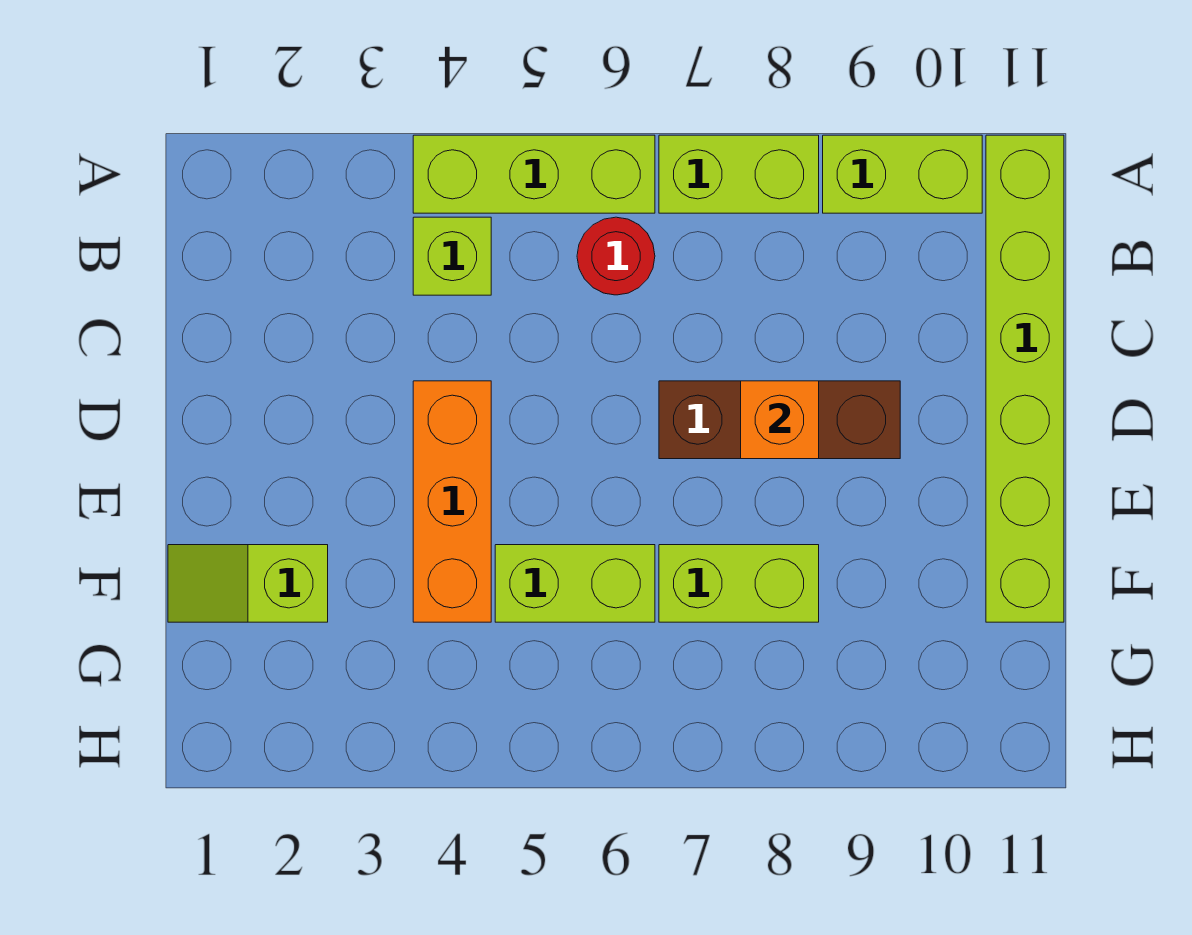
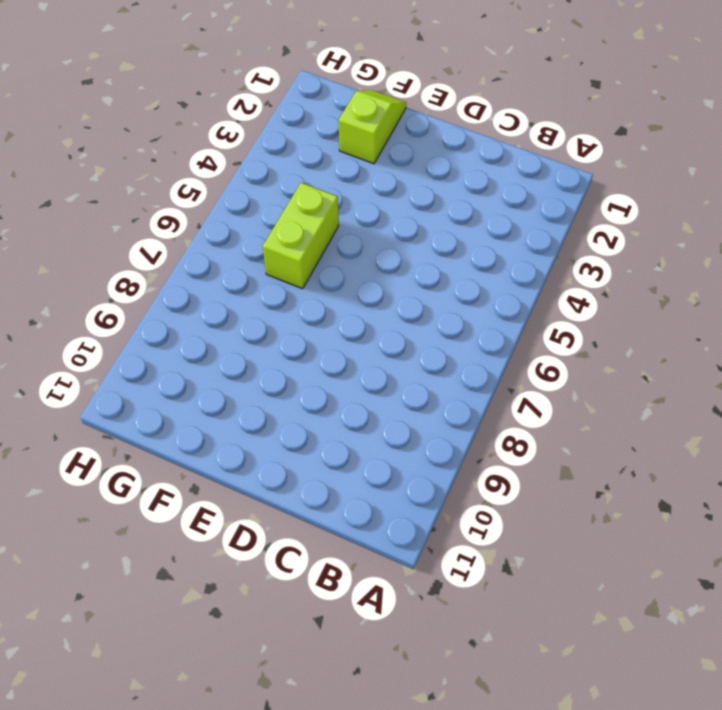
none -> lime brick A4:A6 level 1
none -> lime brick A7:A8 level 1
none -> lime brick A9:A10 level 1

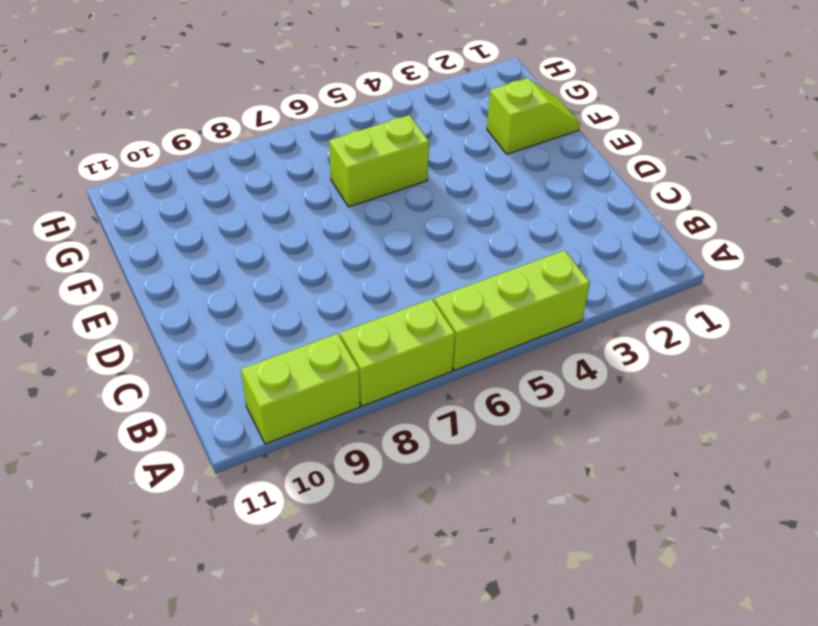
none -> lime brick A11:F11 level 1
none -> lime brick B4 level 1
none -> red round brick B6 level 1

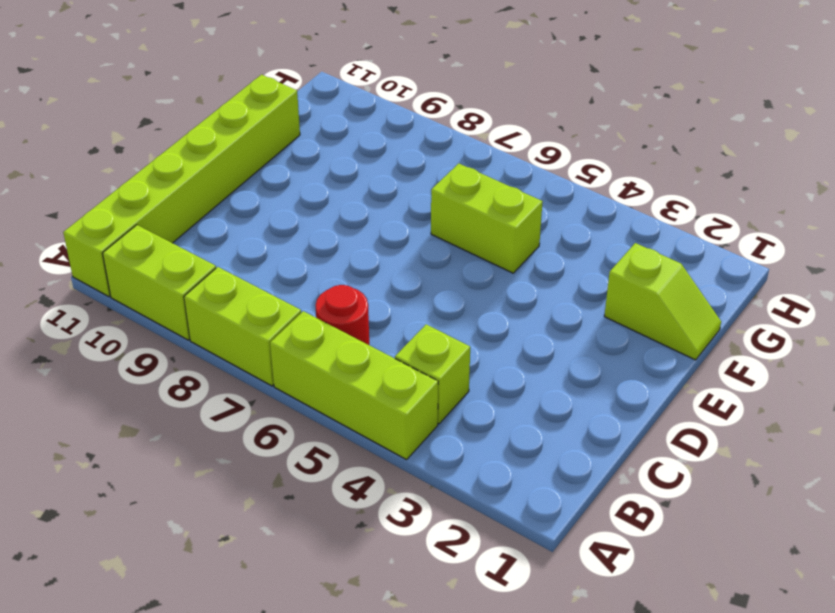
none -> orange brick D4:F4 level 1
none -> brown brick D7:D9 level 1
none -> lime brick F7:F8 level 1

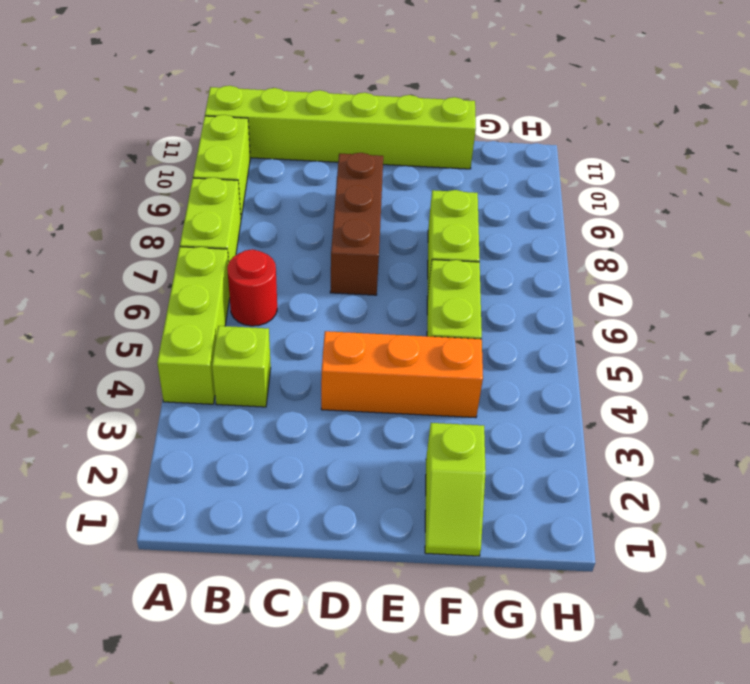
none -> orange brick D8 level 2

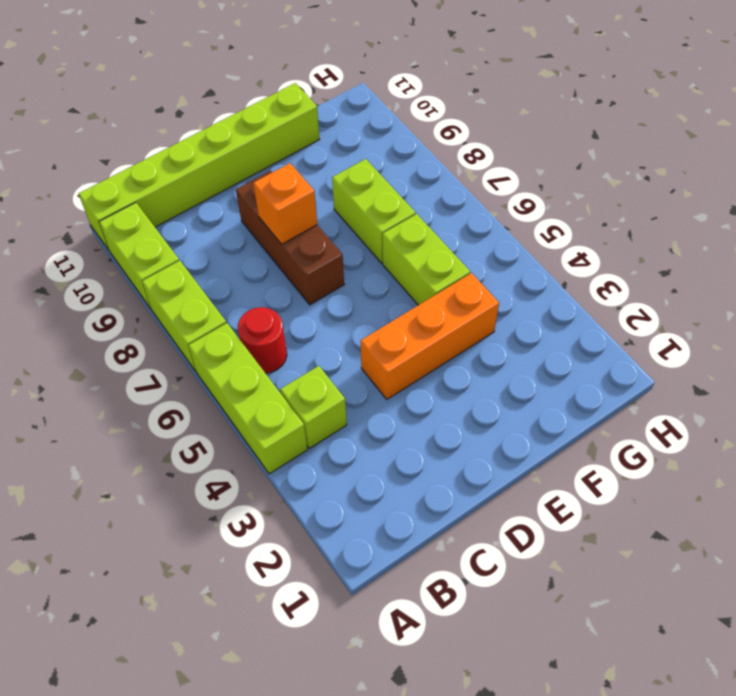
none -> lime slope F1:F2 level 1 top 2

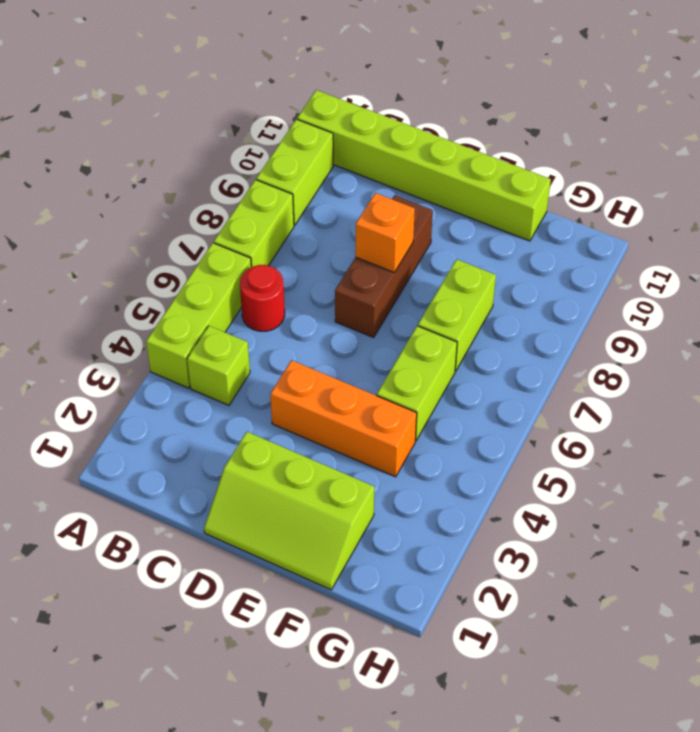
lime slope D1:F2 level 1 top 2 -> lime slope F1:F2 level 1 top 2

